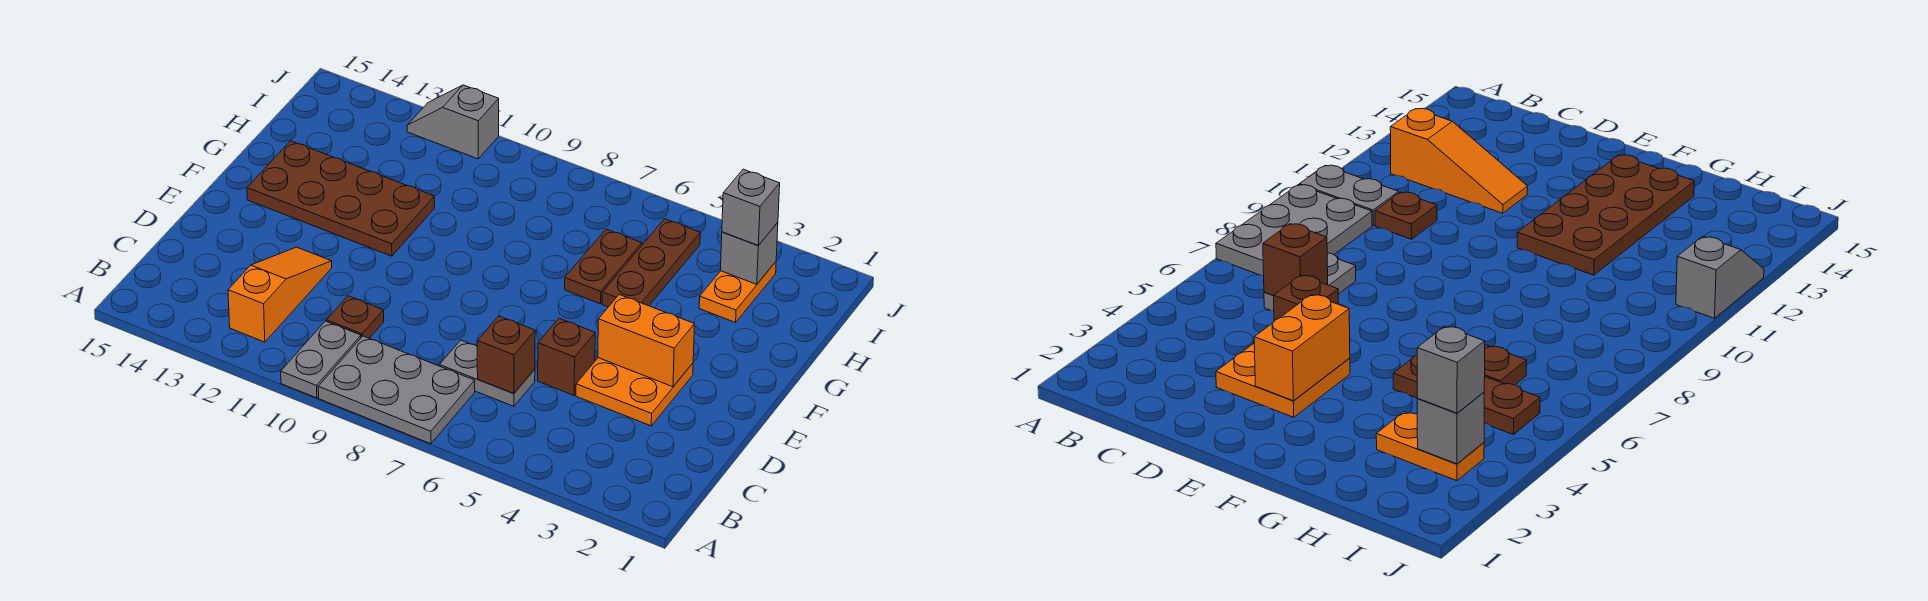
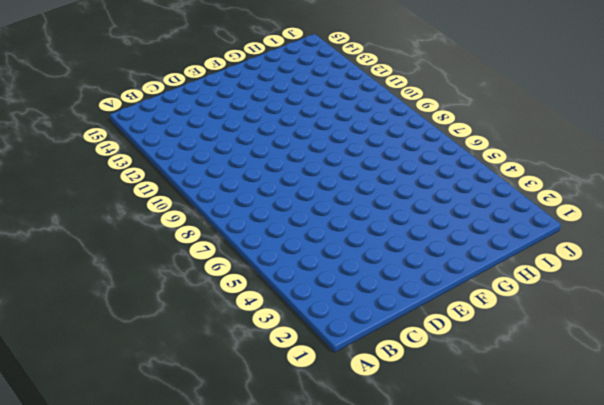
none -> grey plate A7:B9 level 1
none -> grey plate A10:B10 level 1
none -> orange slope B12:D12 level 1 top B

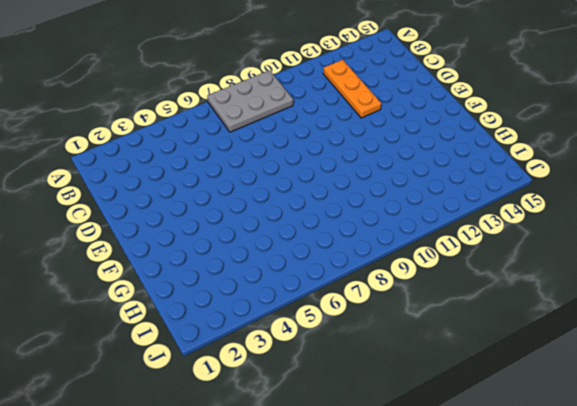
orange plate B12:D12 level 1 -> orange slope B12:D12 level 1 top B
none -> grey plate A10:B10 level 1
none -> grey plate C6:C7 level 1
none -> brown plate C10 level 1

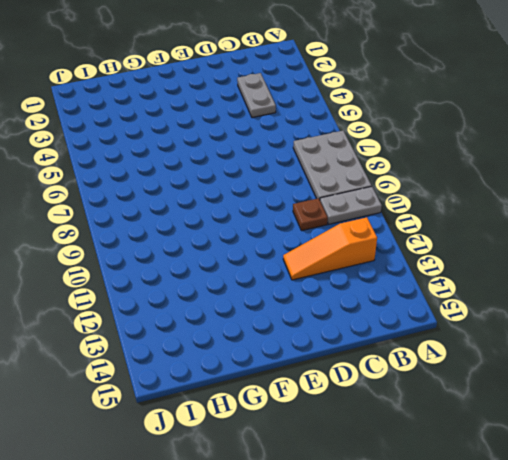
grey plate C3:C4 level 1 -> grey plate C6:C7 level 1
none -> orange plate D3:E4 level 1
none -> brown brick D5 level 1
none -> brown plate F11:G14 level 1

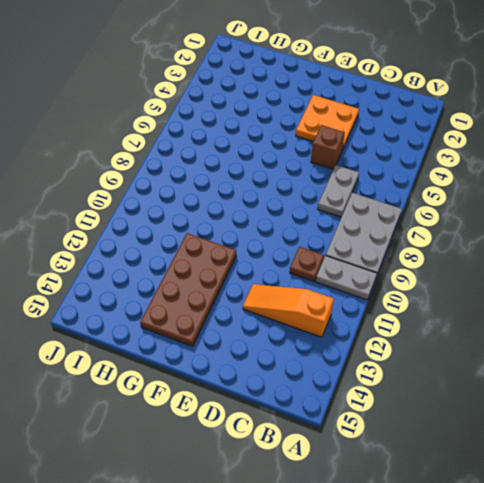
none -> brown plate G5:I5 level 1
none -> brown plate G6:H6 level 1
none -> orange plate H3:I3 level 1

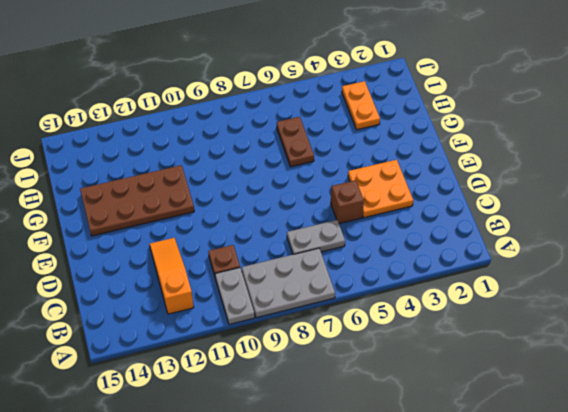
none -> brown plate G5:I5 level 1
none -> grey slope J11:J12 level 1 top 11
none -> brown brick C6 level 2

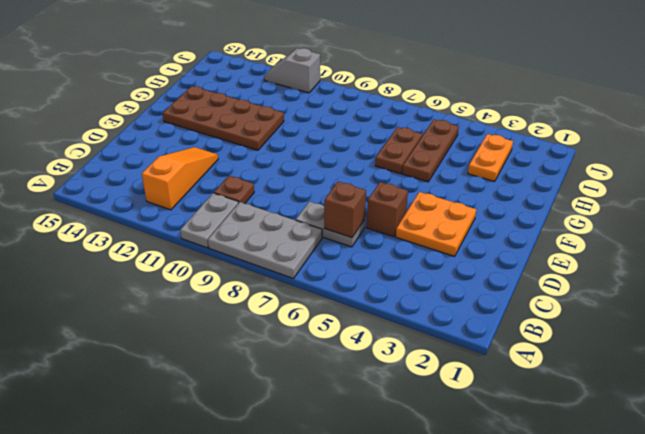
none -> orange brick E3:E4 level 2
none -> grey brick I3 level 2
none -> grey brick I3 level 3

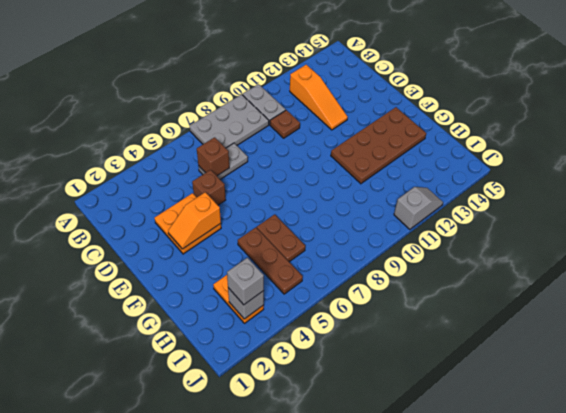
orange slope E3:E4 level 2 top 4 -> orange brick E3:E4 level 2

